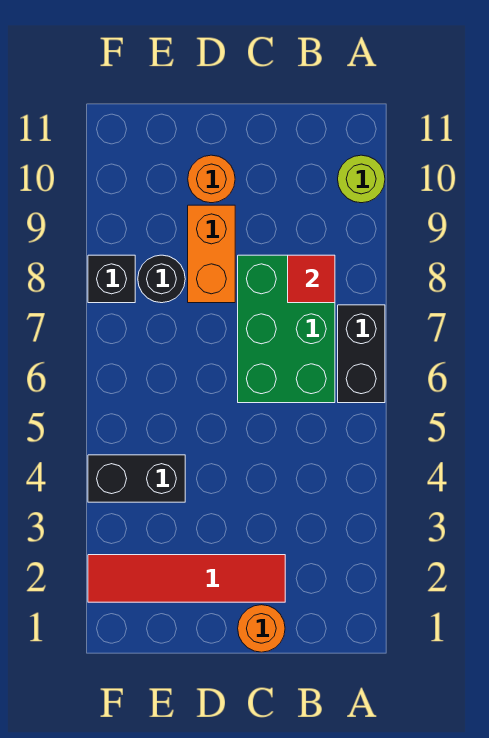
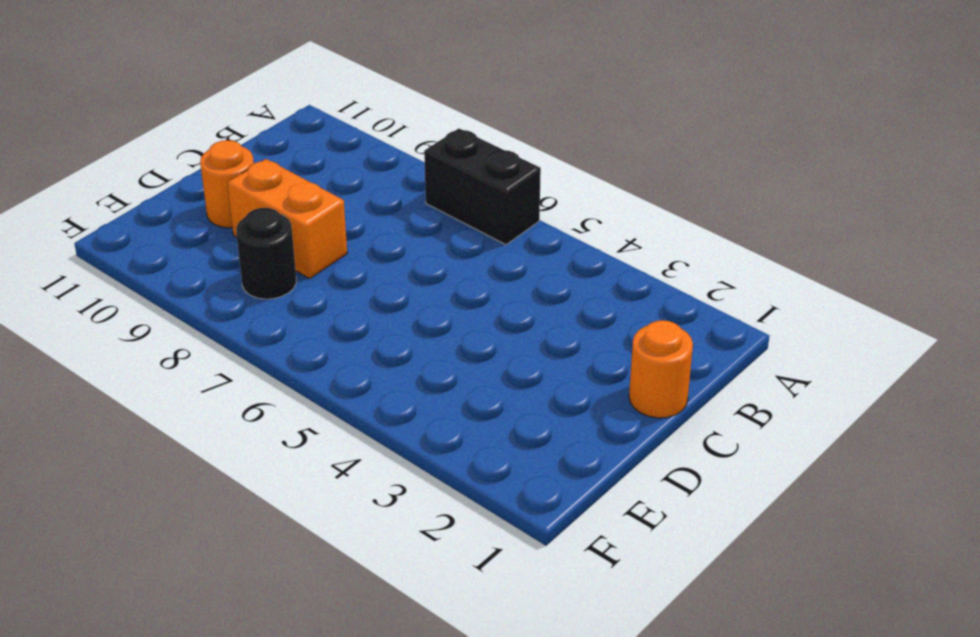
none -> lime round brick A10 level 1
none -> green brick B6:C8 level 1

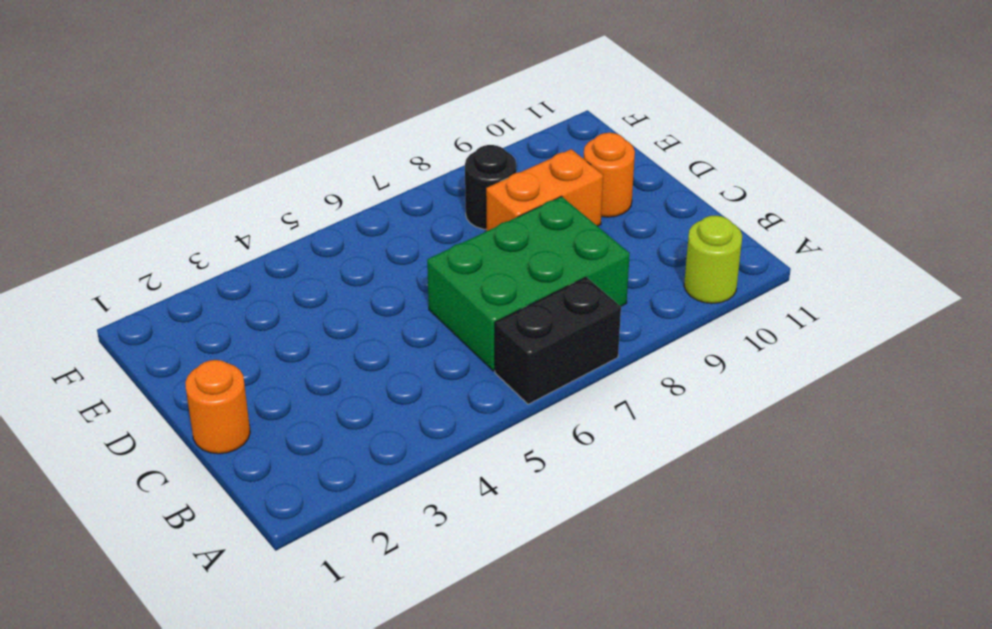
none -> red tile C2:F2 level 1
none -> black brick E4:F4 level 1

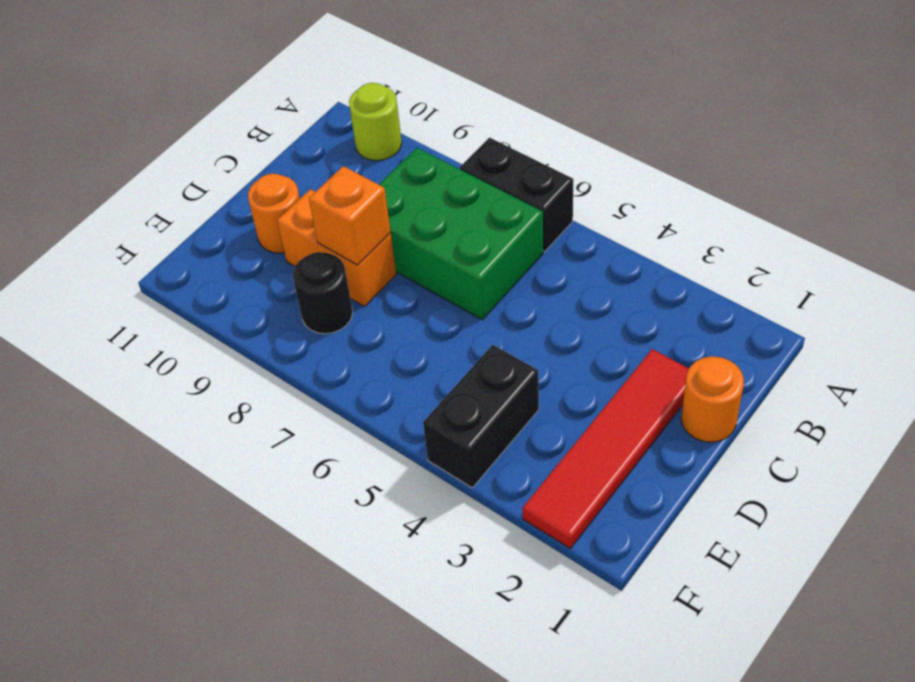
orange brick D8 level 2 -> none
none -> black brick F8 level 1
none -> red tile B8 level 2

